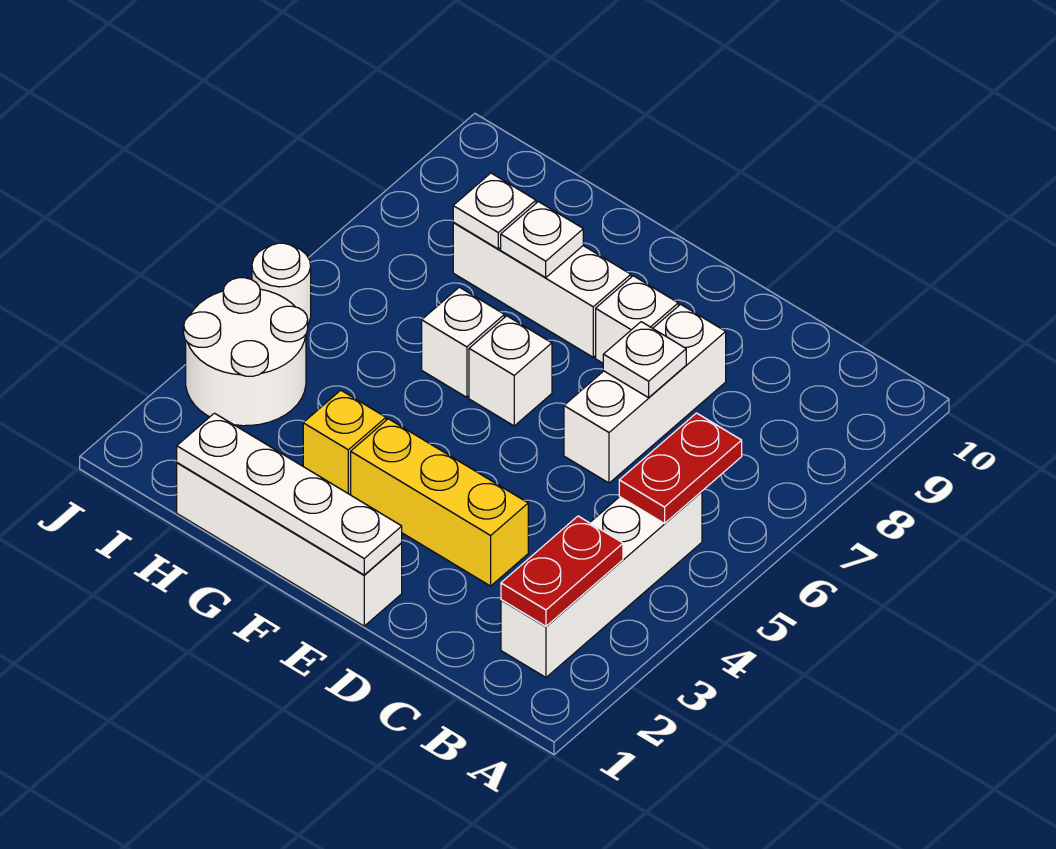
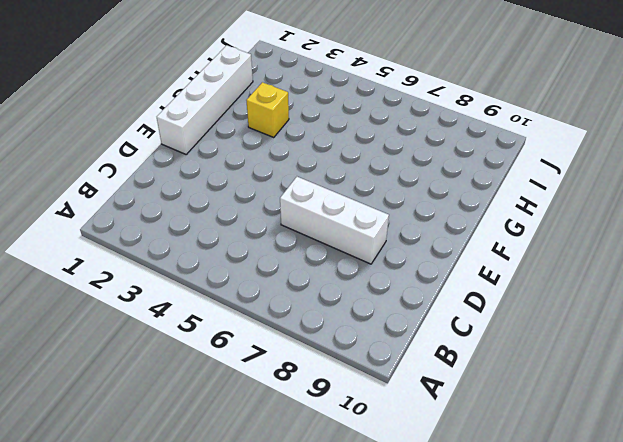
none -> white brick B2:B5 level 1
none -> yellow brick D3:F3 level 1
none -> white brick E8 level 1

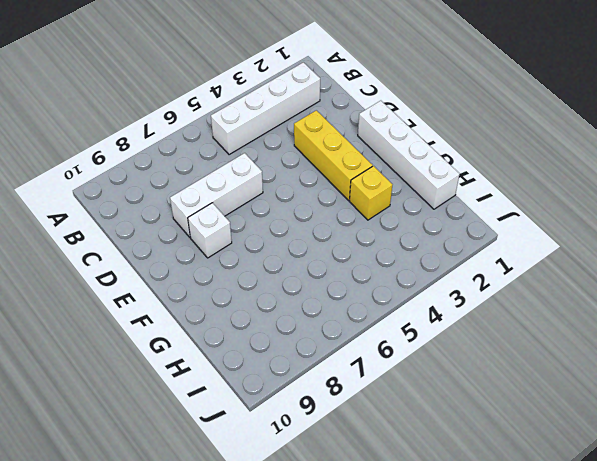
none -> white brick F6 level 1
none -> white brick F8:H8 level 1
none -> white brick G6 level 1

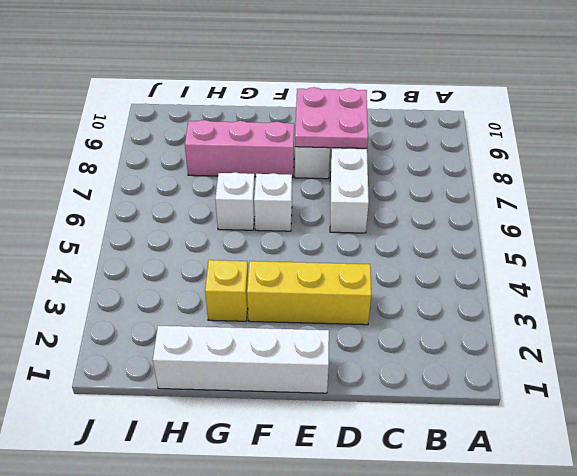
pink plate D8:E9 level 2 -> none
pink brick F8:H8 level 1 -> white brick F8:H8 level 1
none -> white brick B2:B5 level 1
none -> white round brick I3:J4 level 1
none -> white round brick J5 level 1

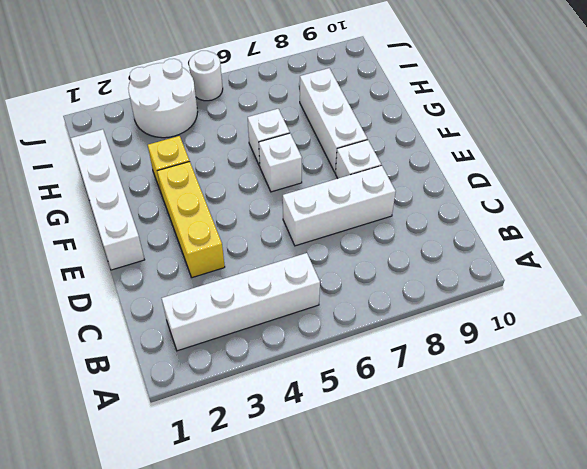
none -> red plate B2:B3 level 2
none -> red plate B5:B6 level 2
none -> white plate D7 level 2

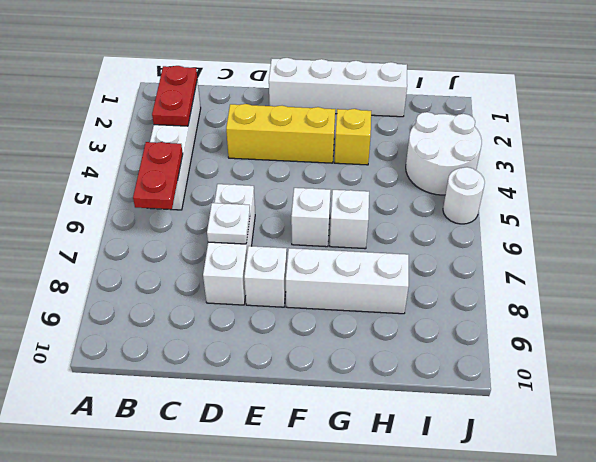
none -> white plate E1:H1 level 2
none -> white plate G8 level 2
none -> white plate H8 level 2

